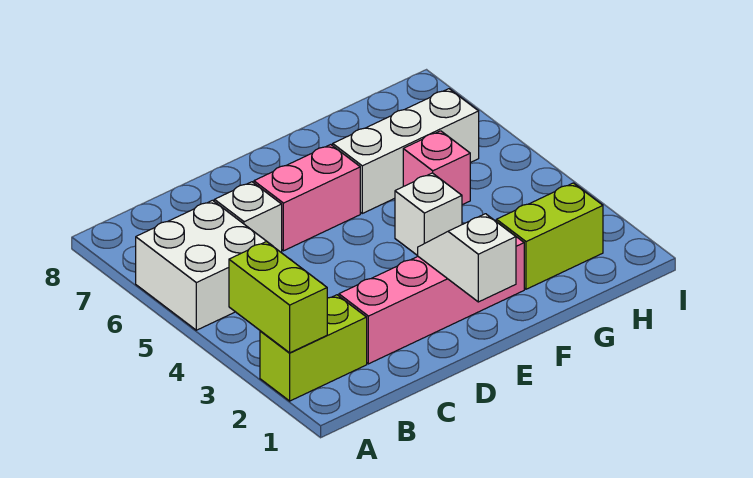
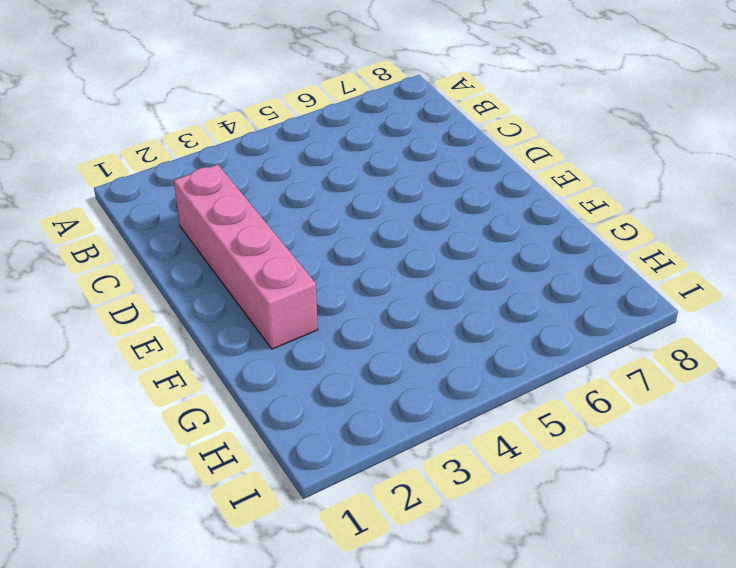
none -> lime brick A2:B2 level 1
none -> white brick A5:B6 level 1

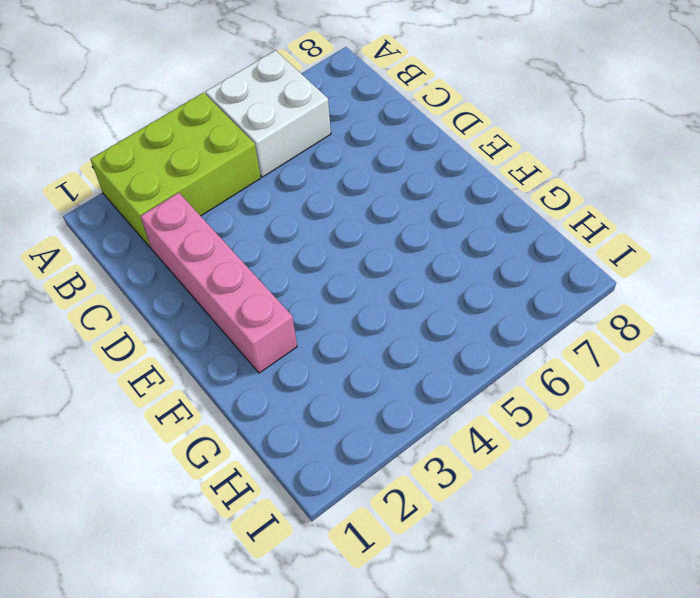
lime brick A2:B4 level 1 -> lime brick A2:B2 level 1
none -> white brick C6 level 1
none -> pink brick D6:E6 level 1

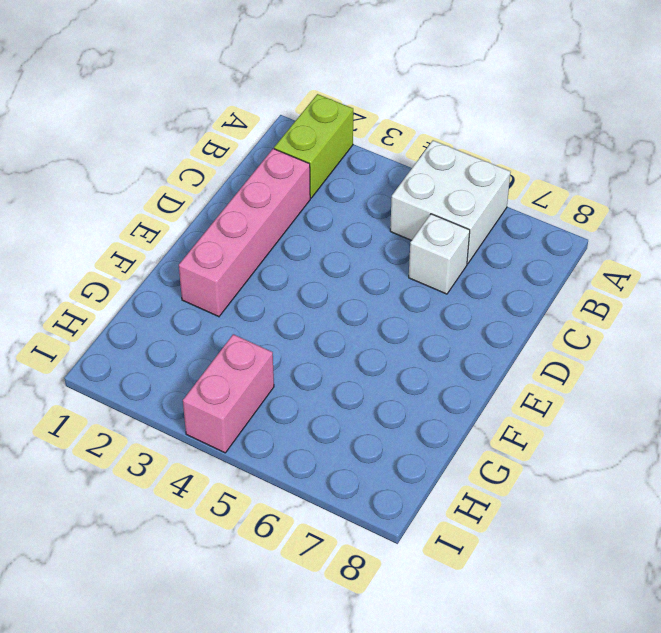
pink brick H4:I4 level 1 -> pink brick D6:E6 level 1
none -> white brick F4 level 1
none -> white brick F6:H6 level 1

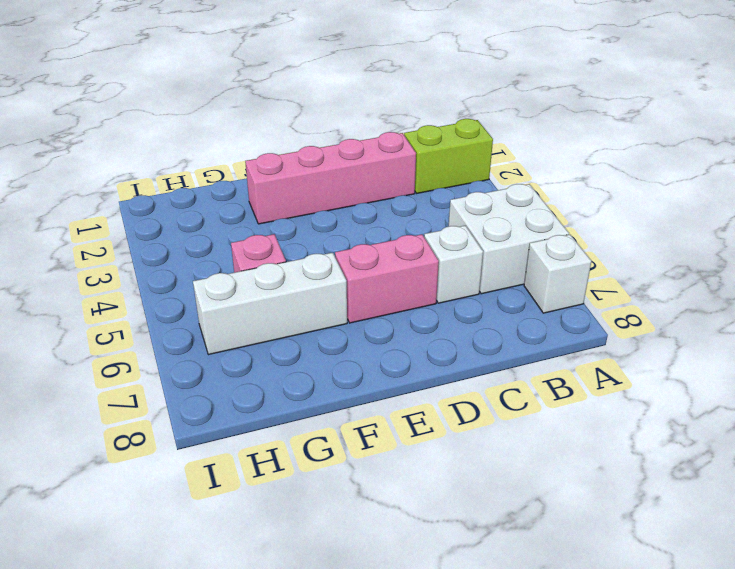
white brick A7 level 1 -> white brick F4 level 1
none -> lime brick G2:H2 level 1
none -> lime brick A2:A3 level 2

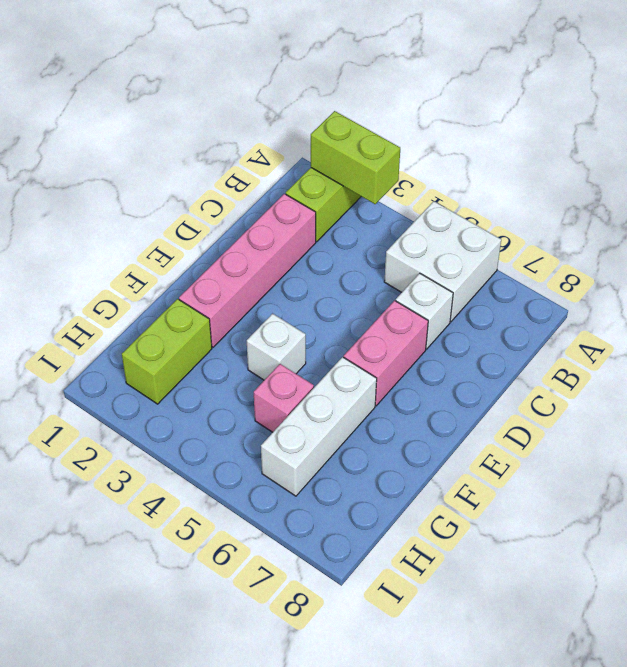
none -> white slope E1:E2 level 2 top 1

